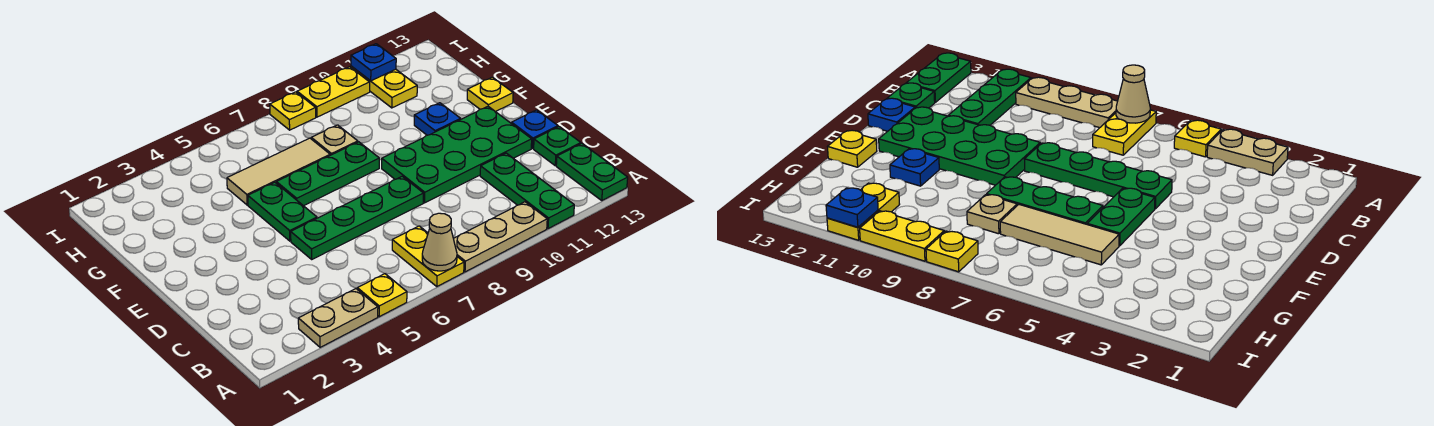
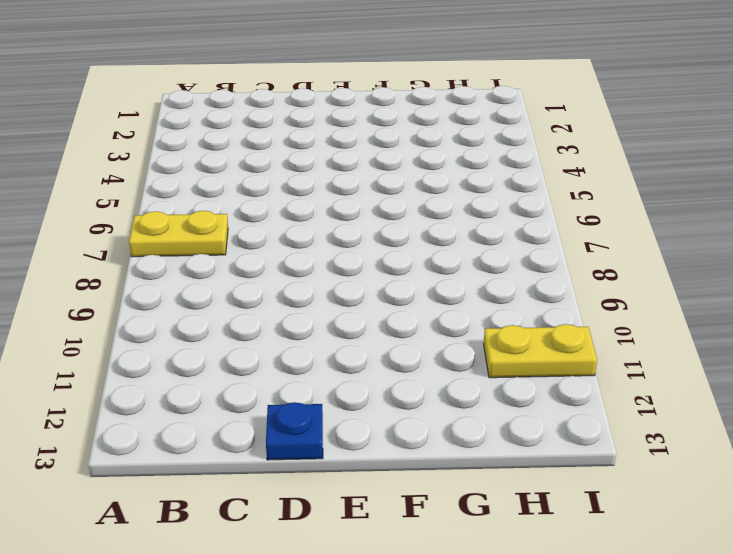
none -> tan plate A3:A4 level 1
none -> yellow plate A5 level 1
none -> tan plate A8:A10 level 1

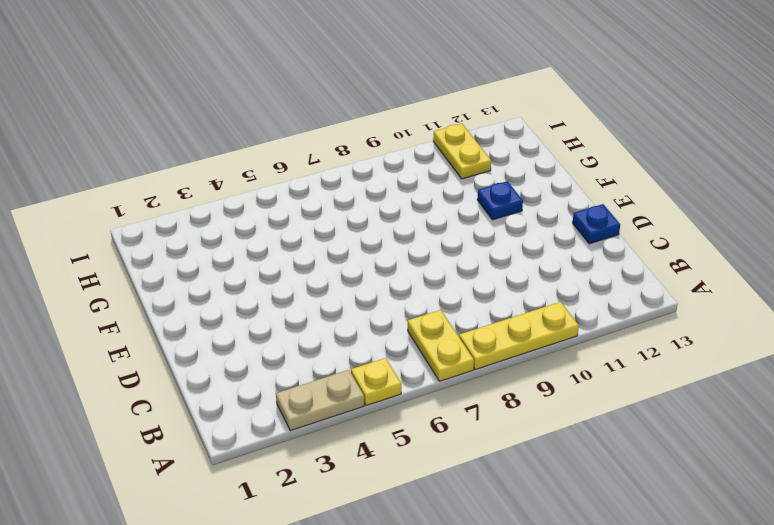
yellow plate A8:A10 level 1 -> tan plate A8:A10 level 1
none -> green plate A11:C11 level 1
none -> green plate A13:B13 level 1
none -> green plate C13 level 1

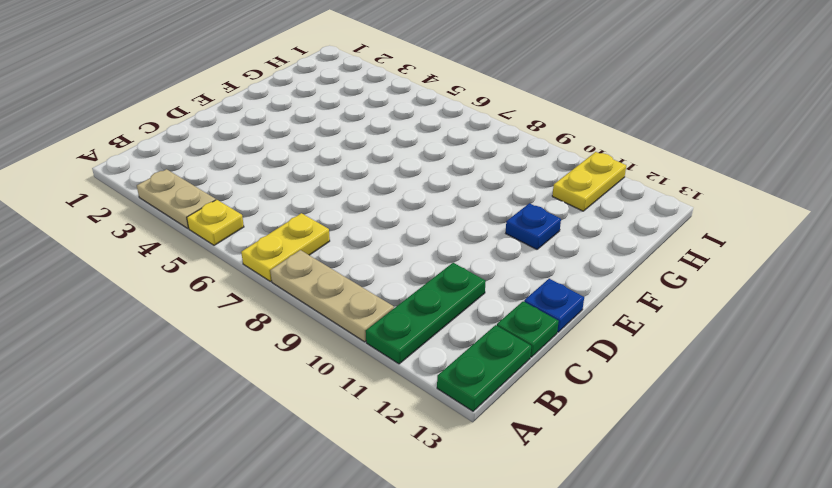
none -> green plate D5:D8 level 1
none -> green plate D9:E12 level 1
none -> green plate E5:F5 level 1

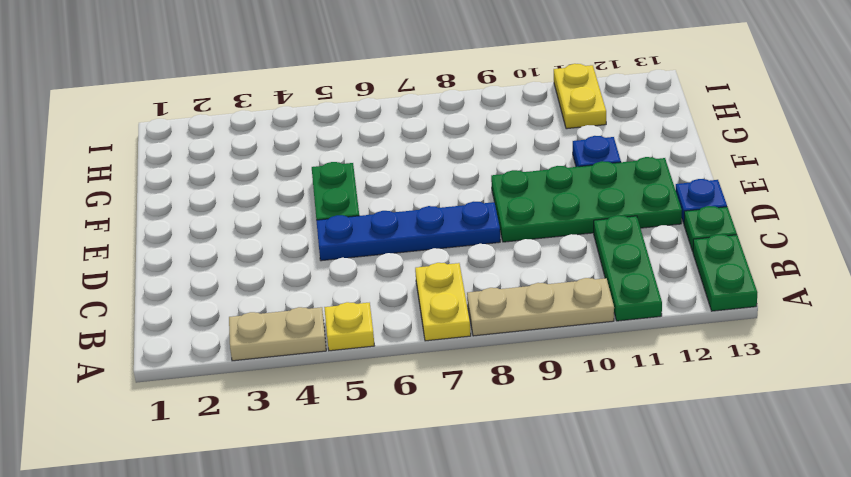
blue plate D5:D8 level 1 -> green plate D5:D8 level 1
none -> green plate F6:F8 level 1
none -> yellow plate F13 level 1
none -> tan tile G5:G7 level 1

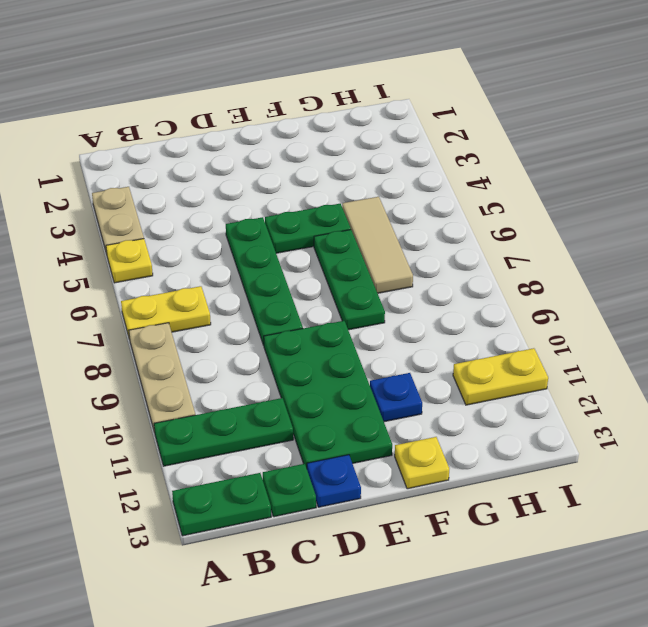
none -> tan plate G8 level 1
none -> yellow plate I8 level 1
none -> yellow plate I9:I10 level 1

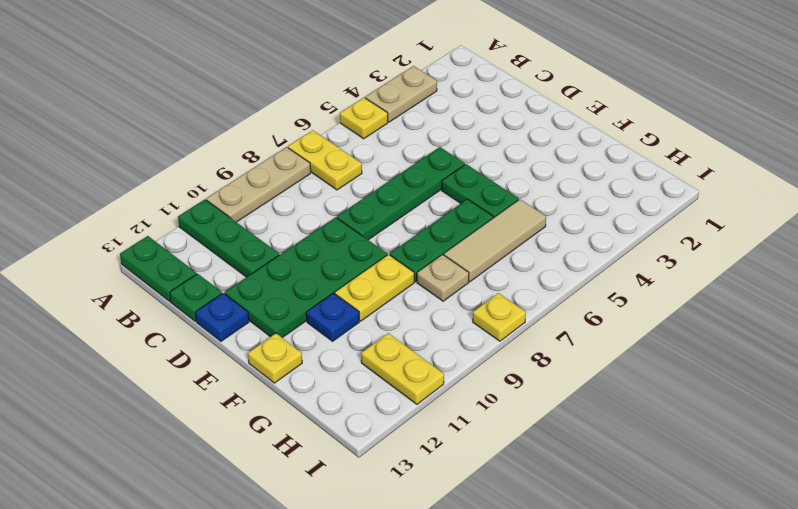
yellow plate F9:F10 level 1 -> yellow plate I9:I10 level 1
none -> tan cone A7 level 2
none -> blue plate I11 level 2

